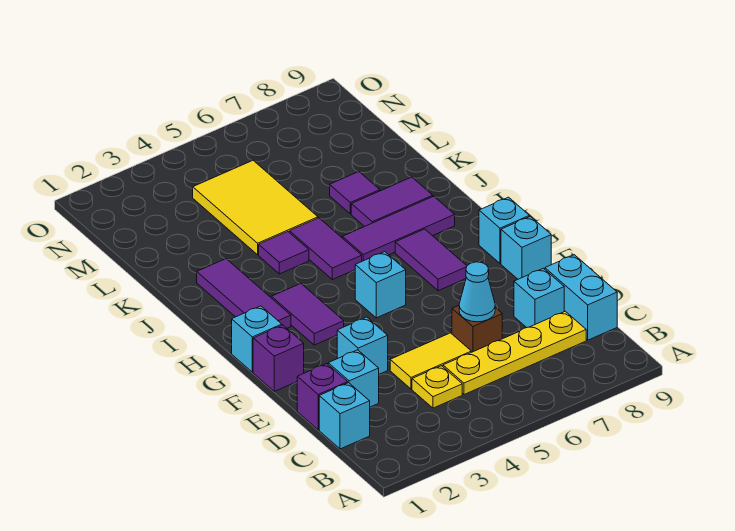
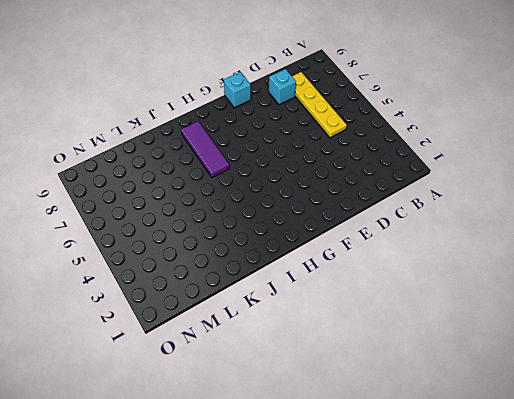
none -> cyan brick C1 level 1
none -> yellow plate C4 level 1
none -> cyan brick C9:D9 level 1

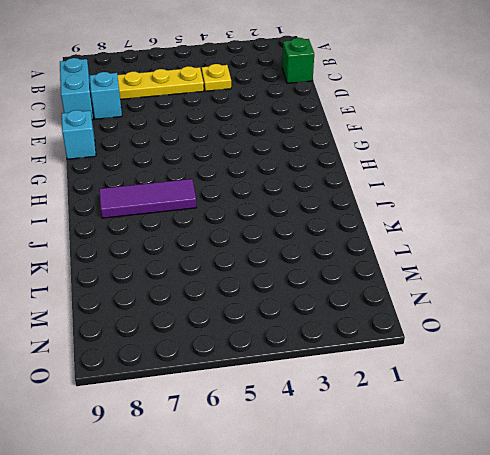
green brick C1 level 1 -> cyan brick C1 level 1
none -> purple brick D1 level 1
none -> cyan brick D2 level 1
none -> yellow tile D4:D5 level 1

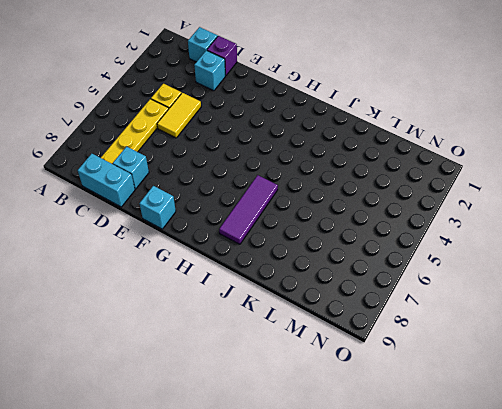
none -> brown brick D6 level 1
none -> cyan brick E3 level 1
none -> purple brick F1 level 1

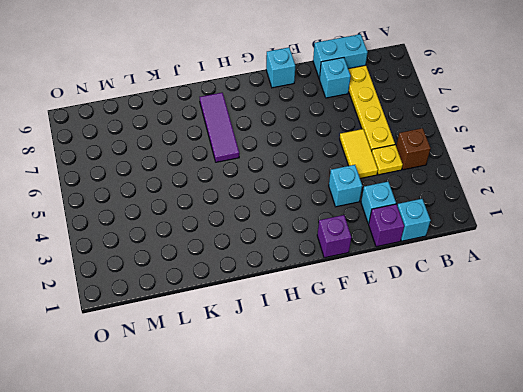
brown brick B4 level 1 -> brown brick D6 level 1
none -> cyan brick G1 level 1
none -> purple tile G3:H3 level 1
none -> cyan brick G5 level 1

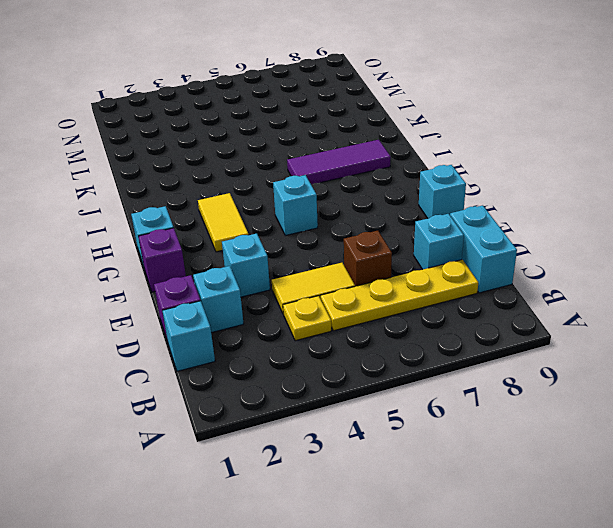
yellow tile G3:H3 level 1 -> purple tile G3:H3 level 1
none -> purple tile G7:H7 level 1
none -> cyan brick G9 level 1
none -> purple tile H2:J2 level 1

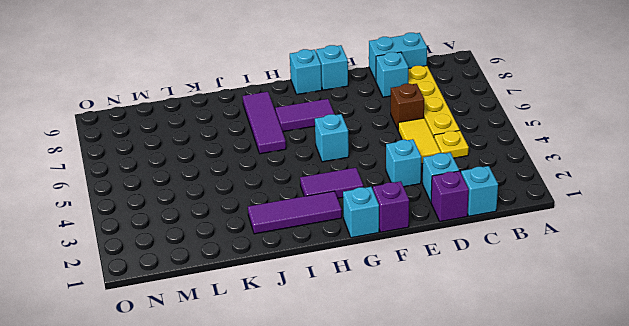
none -> purple tile I5:J5 level 1
none -> purple tile J4 level 1
none -> purple tile J7:J8 level 1

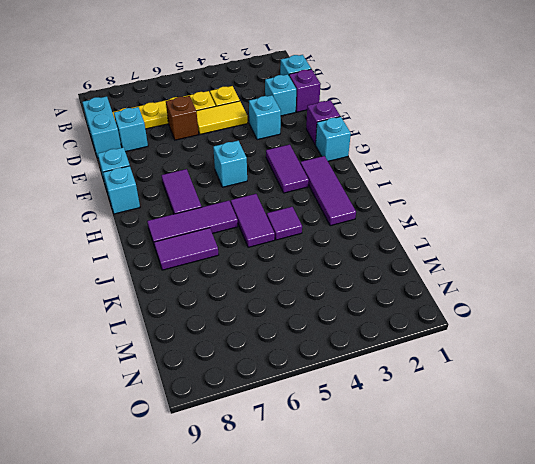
none -> yellow tile K4:M5 level 1
none -> purple tile K7 level 1
none -> cyan cone D6 level 2

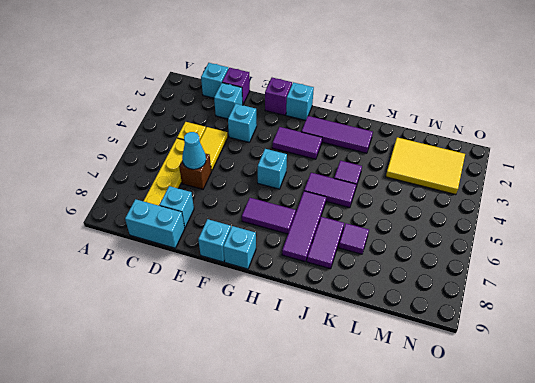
yellow tile L2:N3 level 1 -> yellow tile K4:M5 level 1

